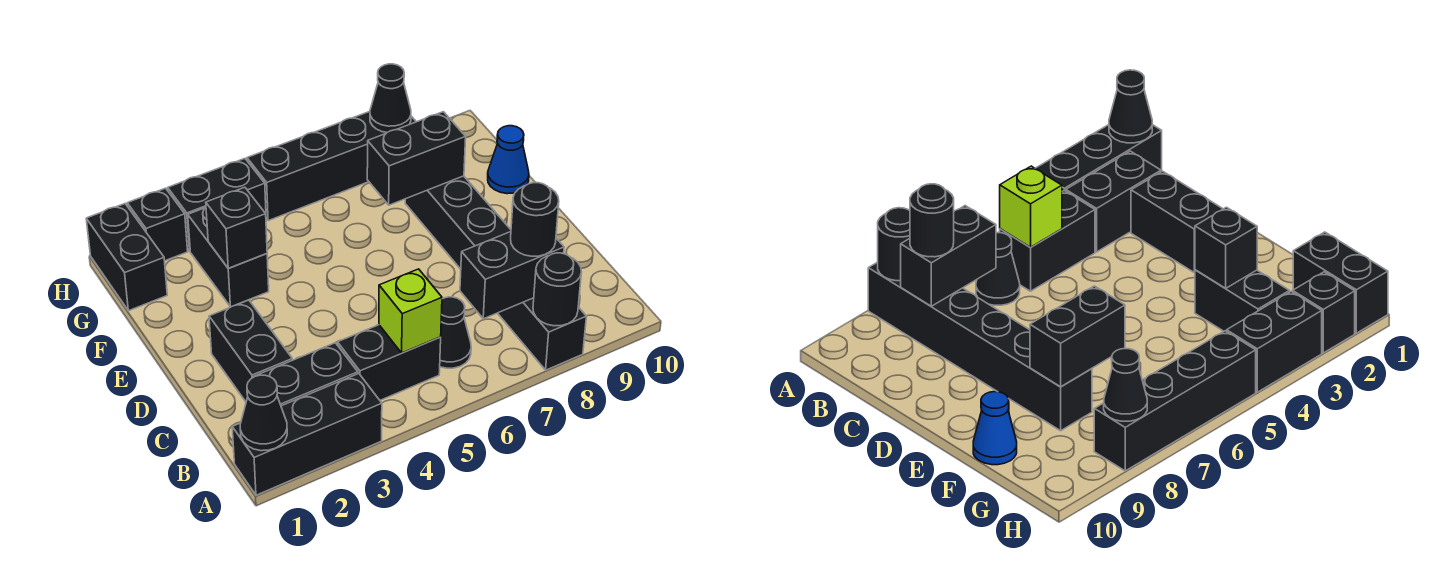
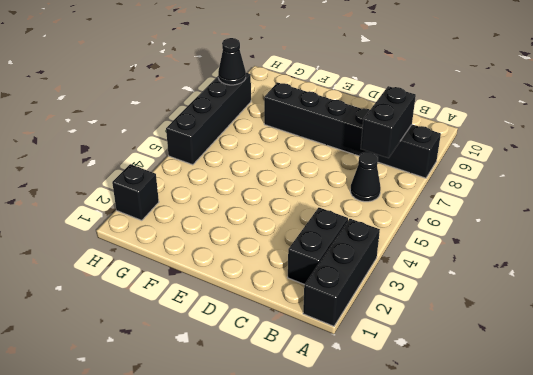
none -> black brick B4:B5 level 1
none -> black brick C2:D2 level 1
none -> black brick F3:G3 level 1

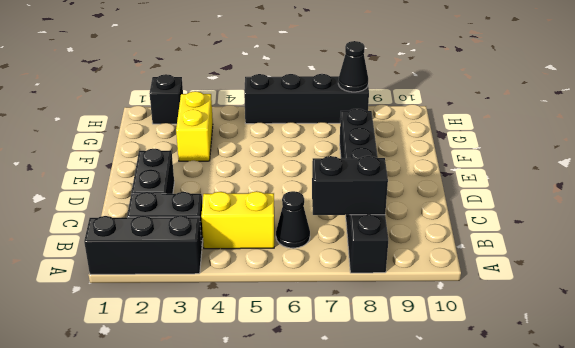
yellow brick B4:B5 level 1 -> black brick B4:B5 level 1
yellow brick F3:G3 level 1 -> black brick F3:G3 level 1
none -> blue cone F10 level 1
none -> black brick G1:H1 level 1
none -> black brick H3:H4 level 1

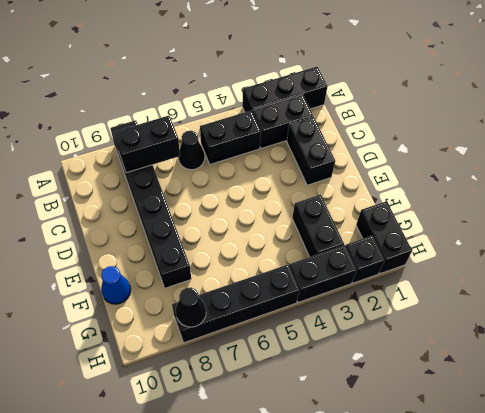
none -> black cone A1 level 2
none -> black round brick A8 level 2
none -> lime brick B5 level 2

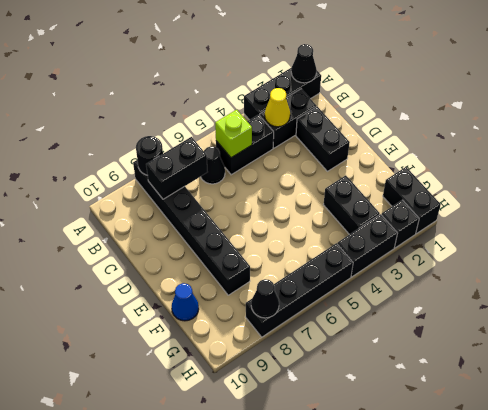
yellow cone B3 level 2 -> none
none -> black brick F3 level 2
none -> black brick F7:F8 level 2
none -> black round brick B8 level 3

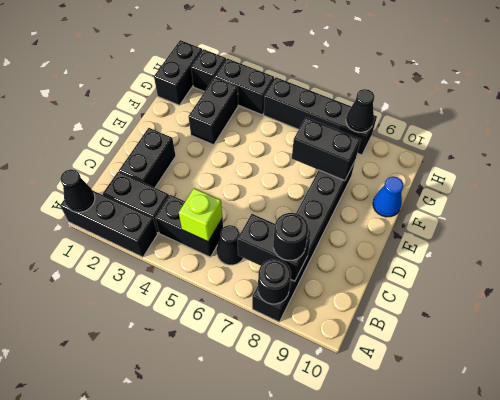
none -> black brick F3 level 2

